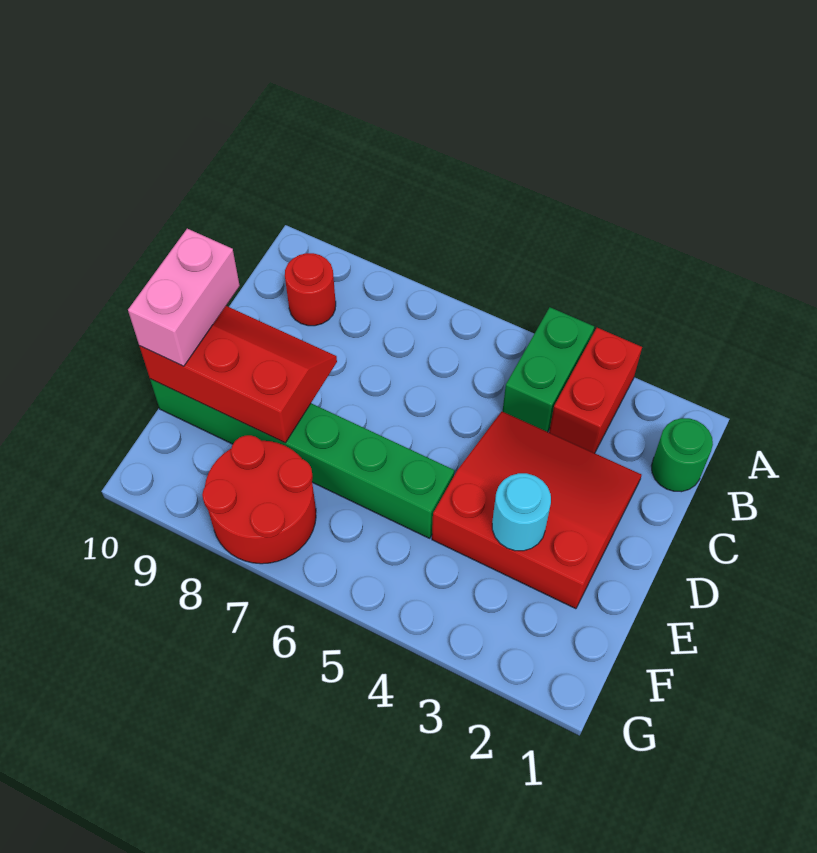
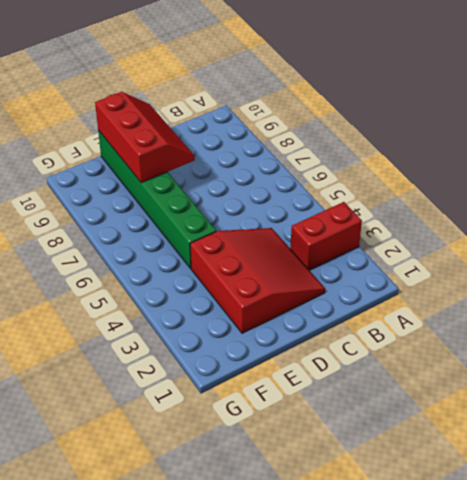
none -> green brick A4:B4 level 1
none -> green round brick B1 level 1

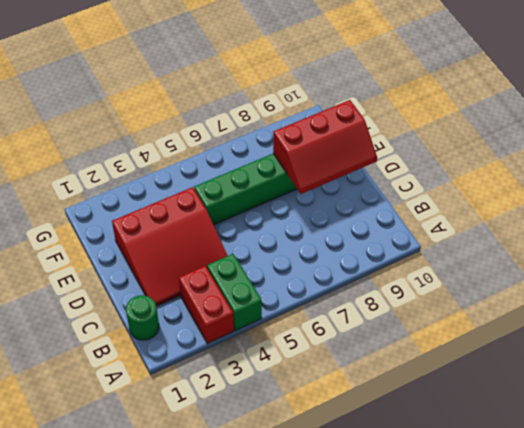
none -> red round brick B9 level 1
none -> red round brick F7:G8 level 1

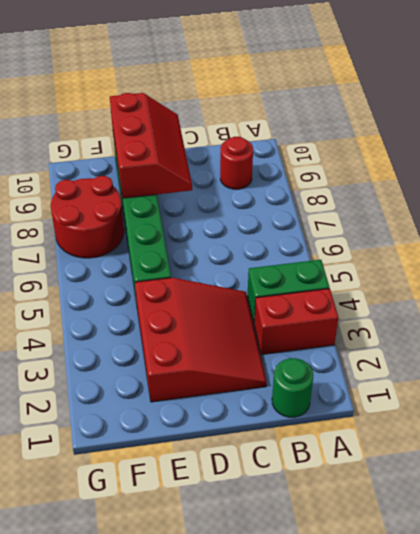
none -> cyan round brick E3 level 2
none -> pink brick D10:E10 level 3

